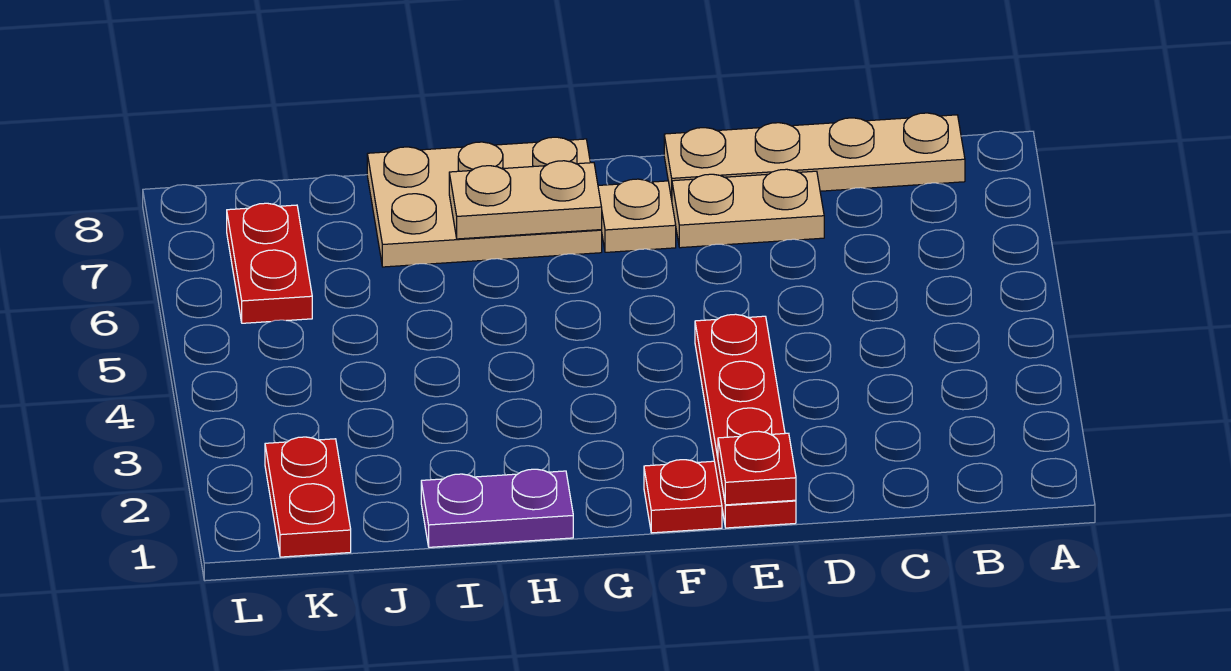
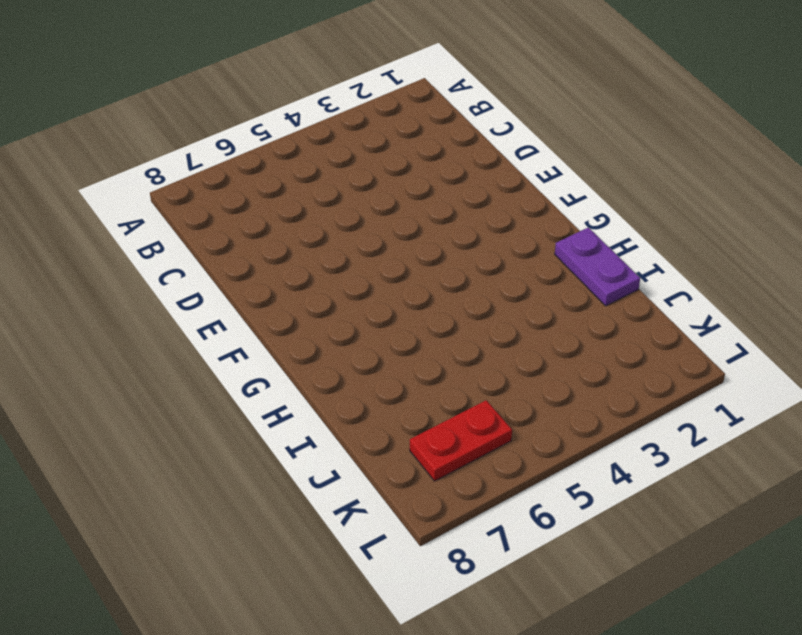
none -> tan plate B8:E8 level 1
none -> tan plate D7:E7 level 1

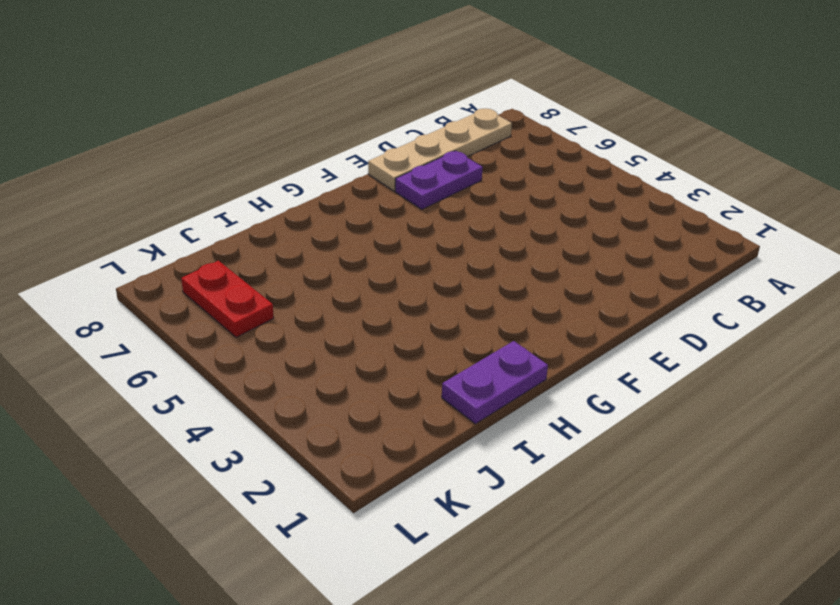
purple plate D7:E7 level 1 -> tan plate D7:E7 level 1
none -> red plate E1:E4 level 1
none -> red plate F1 level 1

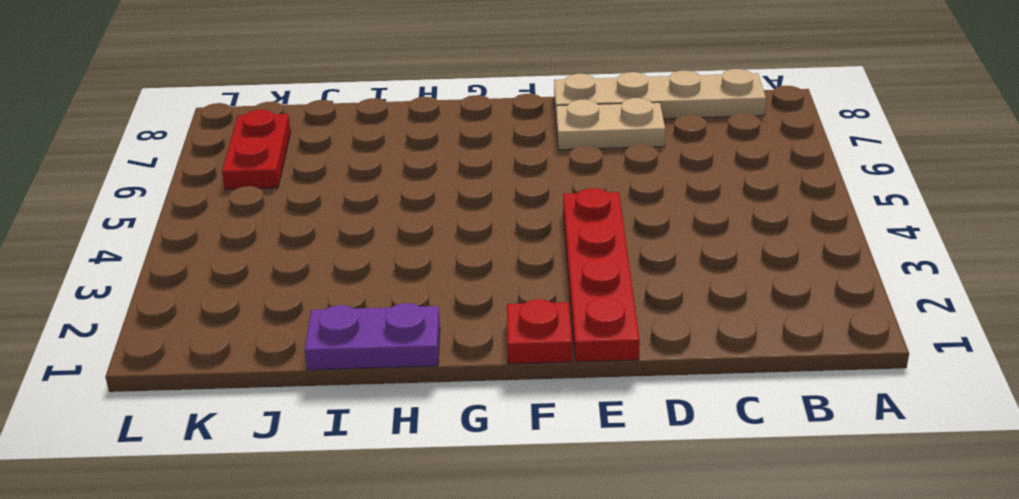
none -> tan plate F7 level 1
none -> tan plate G7:I8 level 1

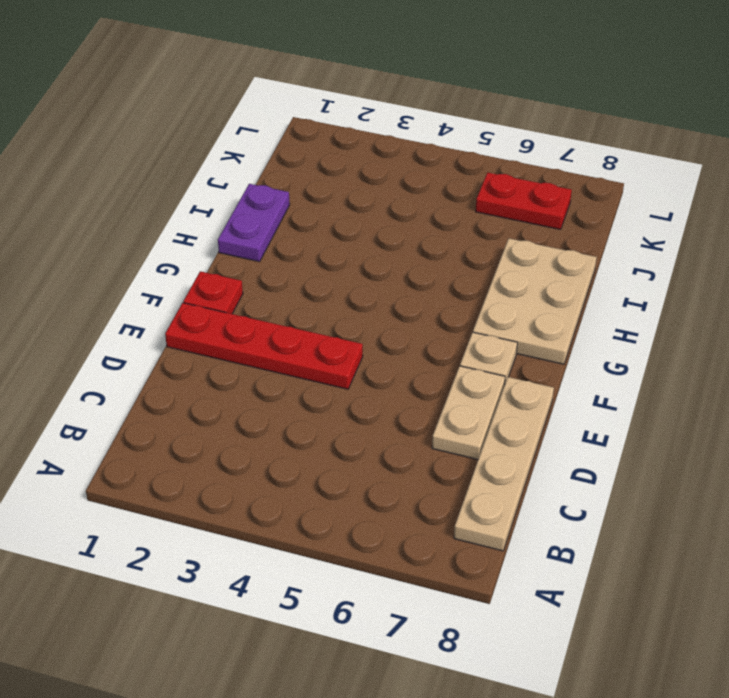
none -> red plate K1:K2 level 1
none -> red plate E1 level 2

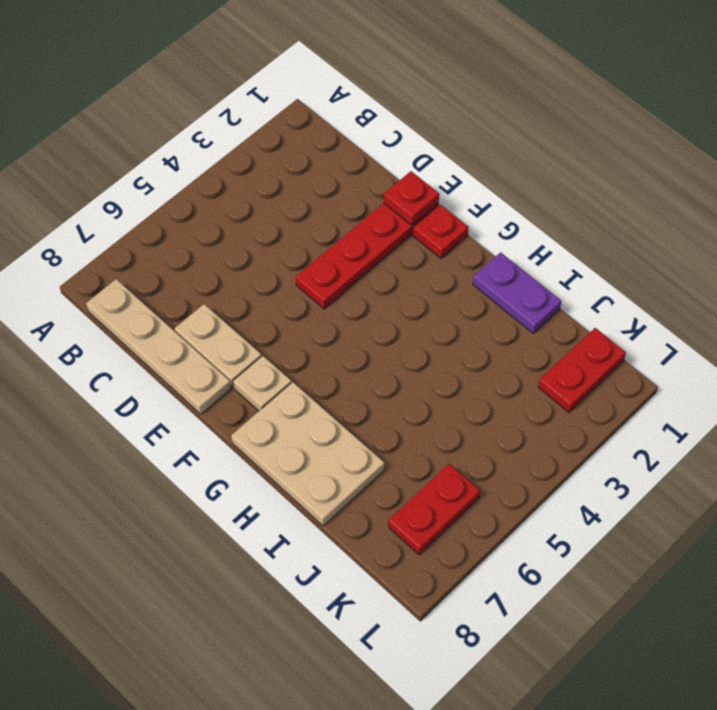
none -> tan plate G7:H7 level 2

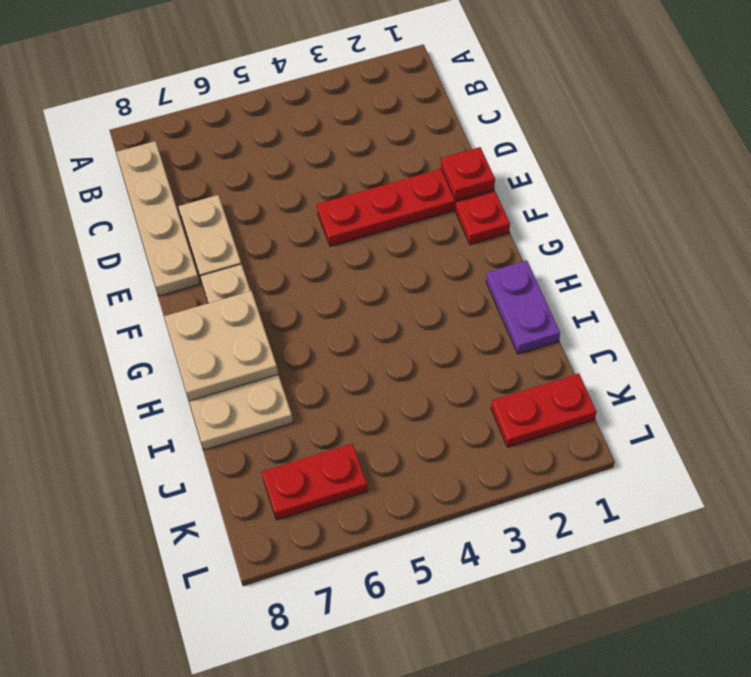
tan plate G7:H8 level 2 -> tan plate G7:H7 level 2

